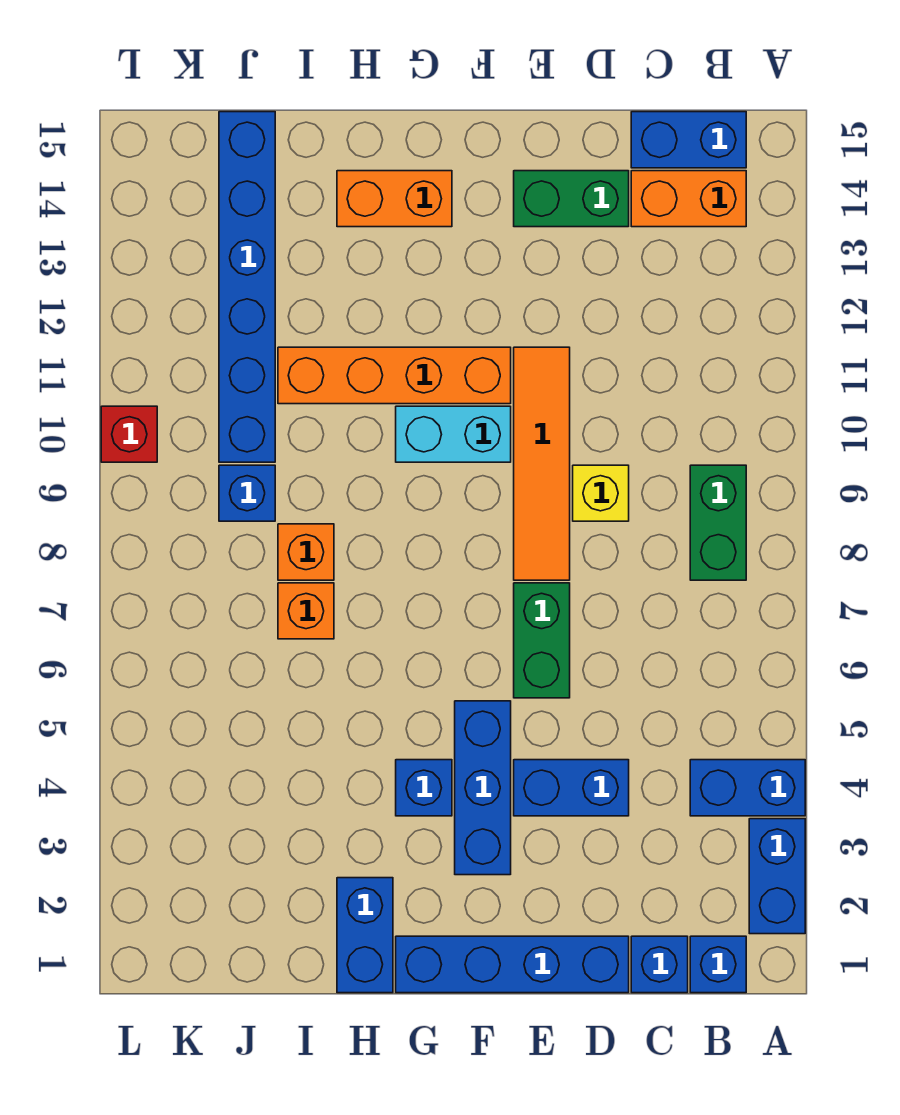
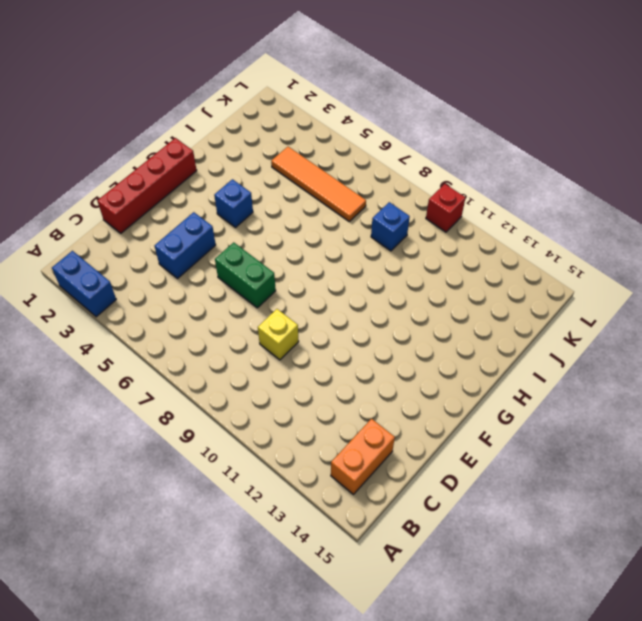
red brick D1:G1 level 1 -> blue brick D1:G1 level 1
orange tile J4:J7 level 1 -> orange tile E8:E11 level 1
none -> blue brick A4:B4 level 1
none -> blue brick B1 level 1
none -> green brick B8:B9 level 1

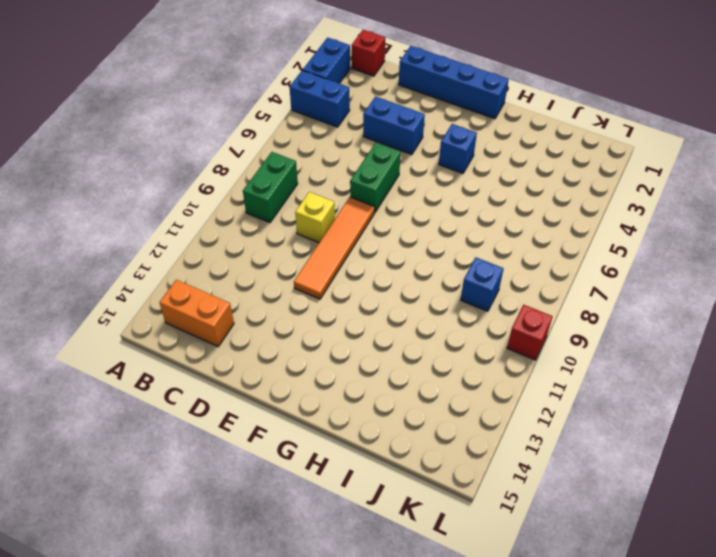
red brick B1 level 1 -> blue brick B1 level 1
none -> blue brick B15:C15 level 1
none -> blue brick C1 level 1
none -> green brick D14:E14 level 1

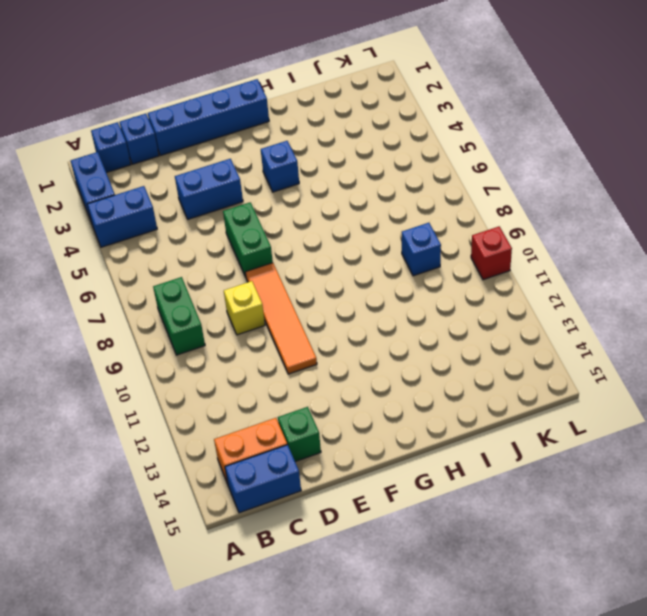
green brick D14 level 1 -> green brick D14:E14 level 1
none -> blue brick F3:F5 level 1
none -> cyan brick F10:G10 level 1
none -> orange brick F11:I11 level 1

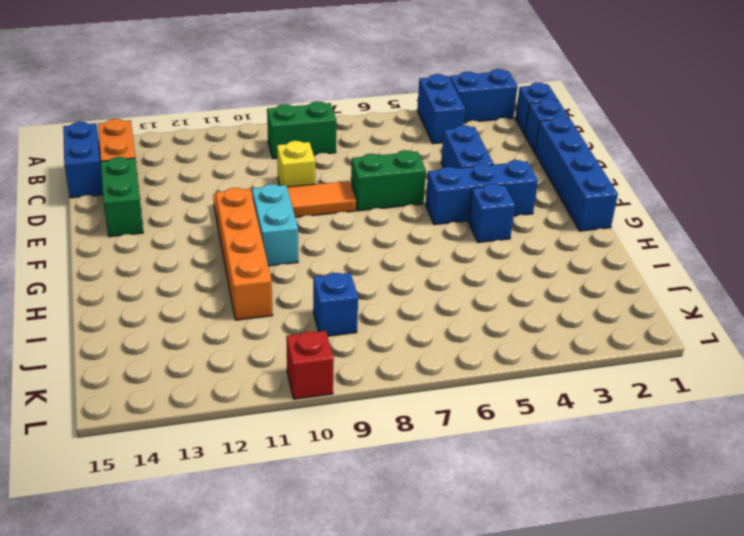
none -> orange brick G14:H14 level 1
none -> blue brick H1:H2 level 1
none -> orange brick I7 level 1

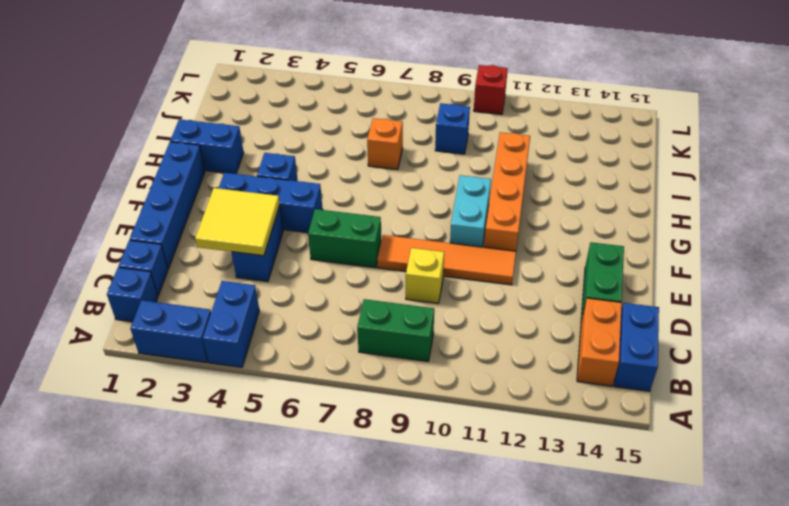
yellow tile D3:E4 level 2 -> none
none -> orange brick G14:H14 level 1
none -> orange brick I8 level 1
none -> blue brick J10:J15 level 1

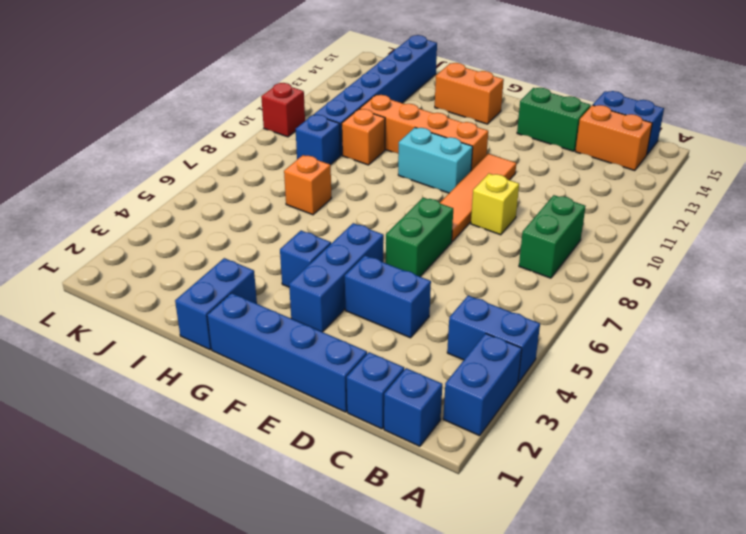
orange brick I10 level 1 -> orange brick I8 level 1

